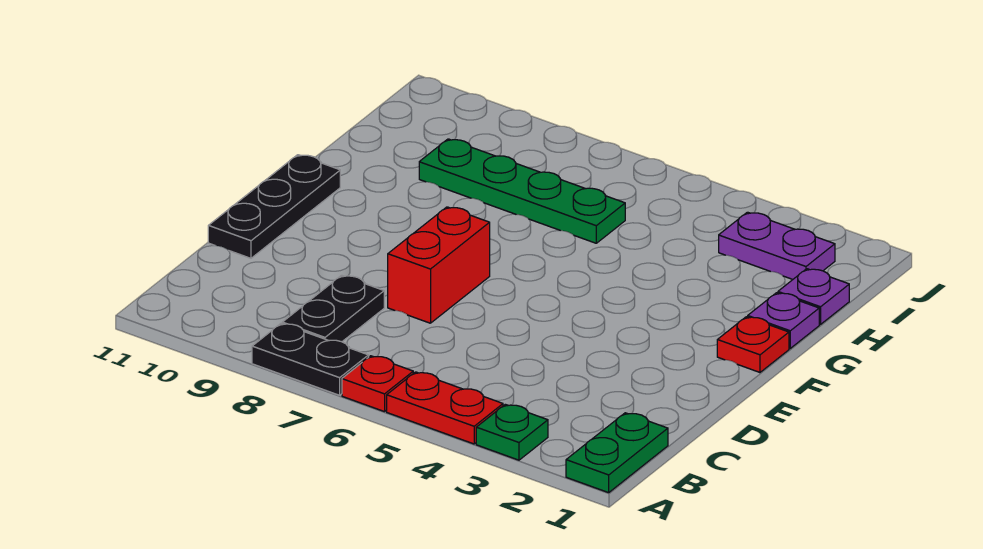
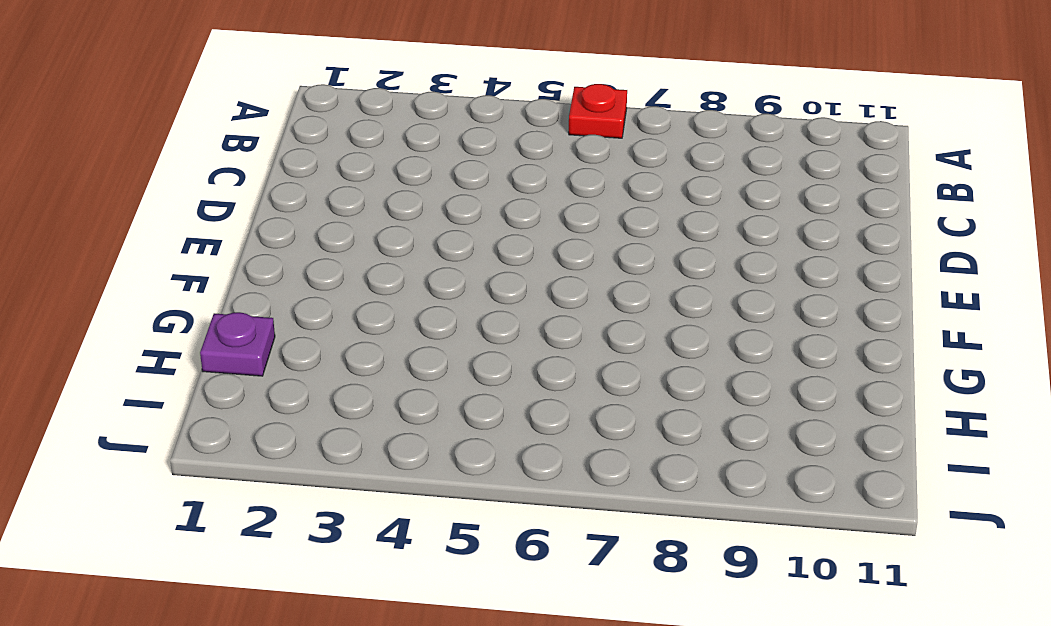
none -> green plate A1:B1 level 1
none -> green plate A3 level 1
none -> red plate A4:A5 level 1

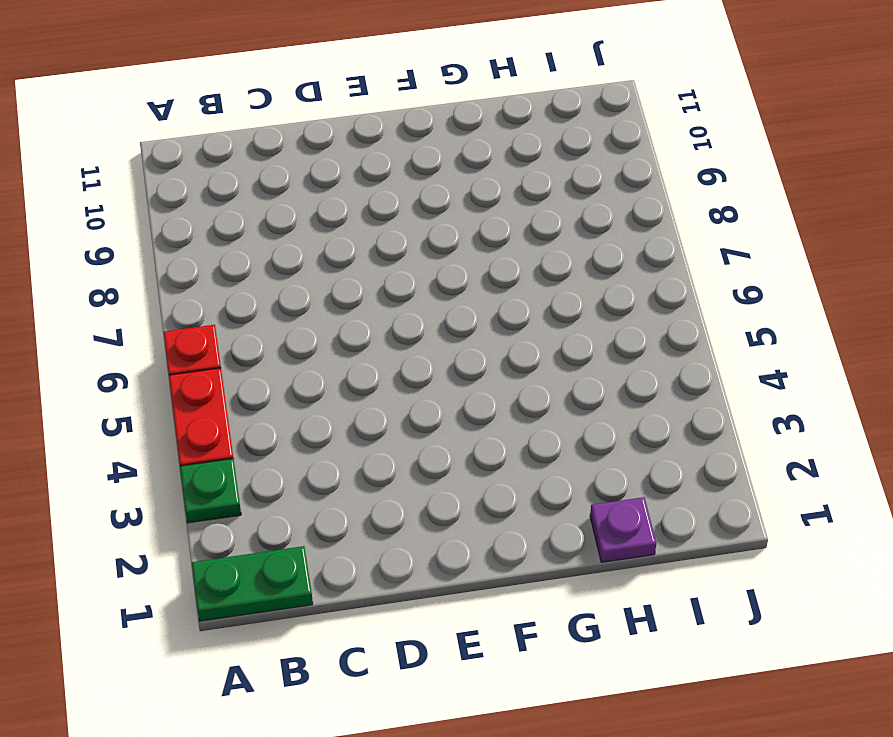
none -> black plate A7:A8 level 1
none -> black plate B8:C8 level 1
none -> red brick D7:E7 level 1

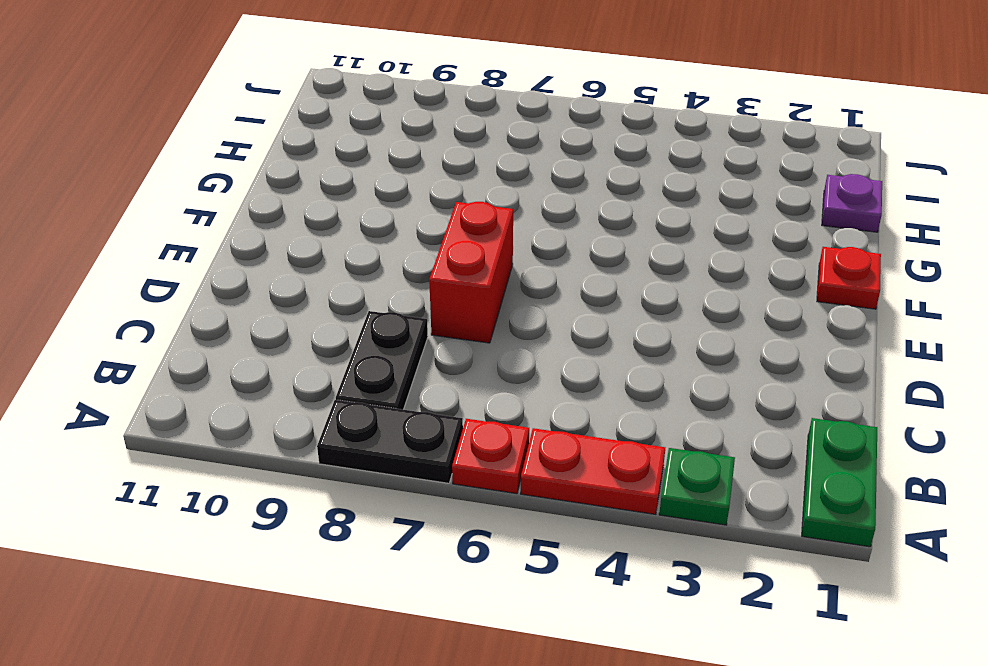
none -> black plate D11:F11 level 1
none -> purple plate G1 level 1
none -> green plate H6:H9 level 1

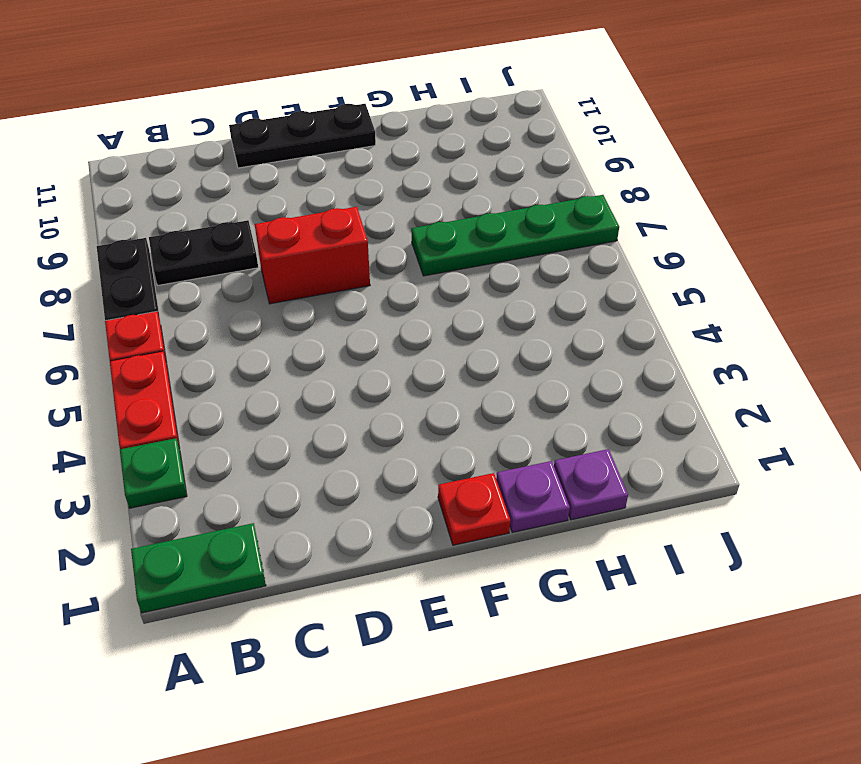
green plate G7:J7 level 1 -> green plate H6:H9 level 1
none -> purple plate I2:I3 level 1

